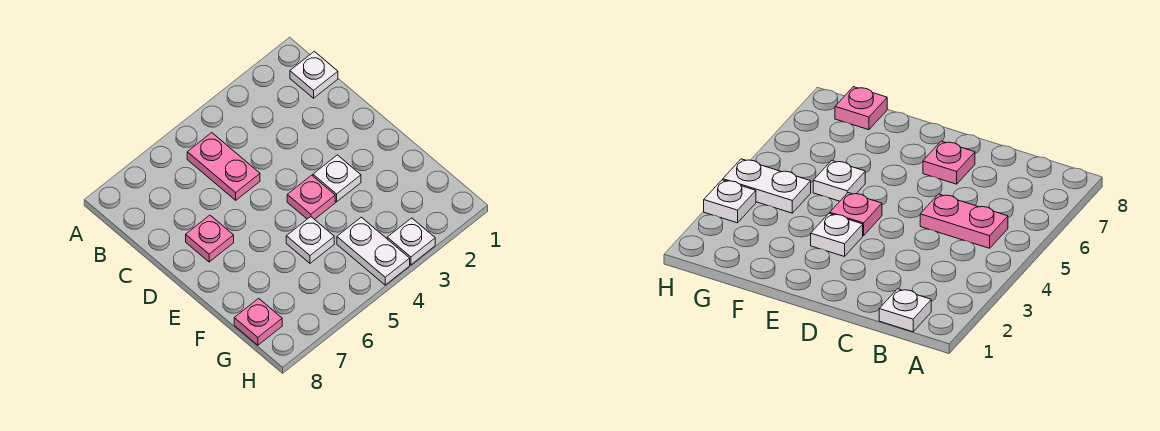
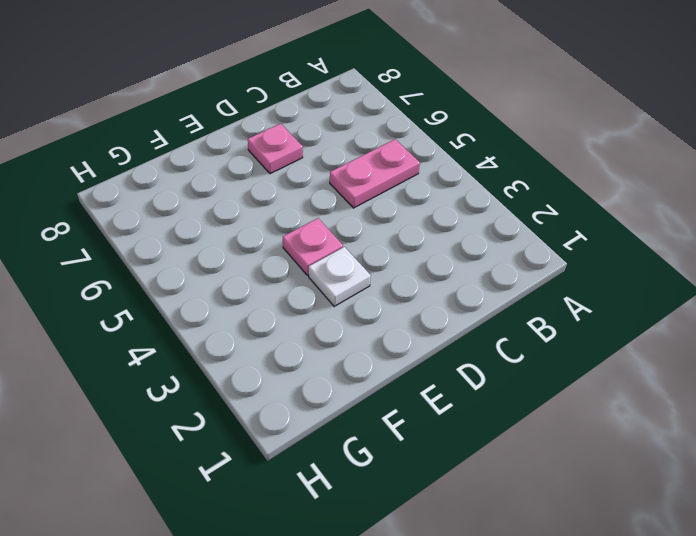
none -> white plate B1 level 1
none -> white plate F5 level 1

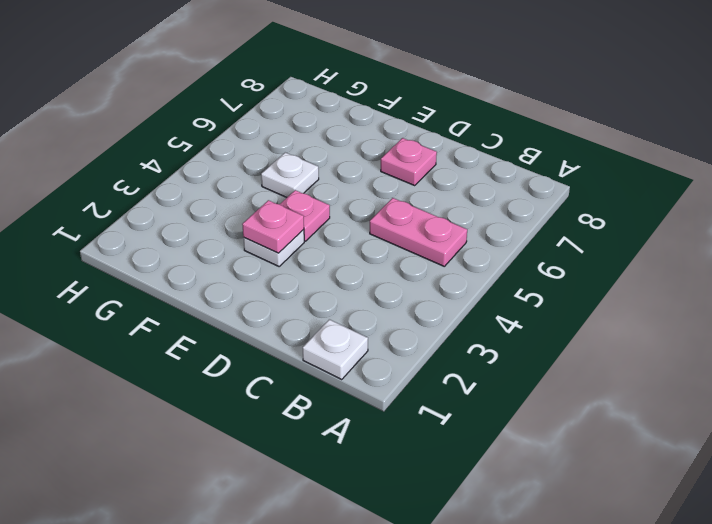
pink plate E3 level 2 -> pink plate G8 level 1
none -> white plate G4:H4 level 1
none -> white plate H3 level 1

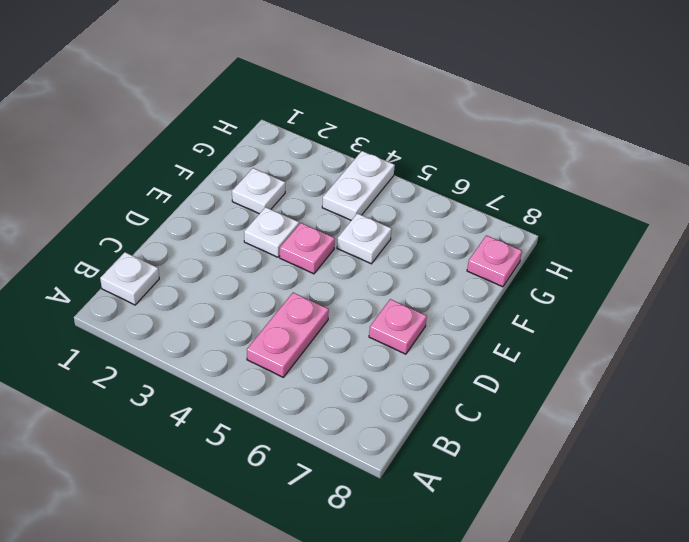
white plate F2 level 1 -> white plate H3 level 1

